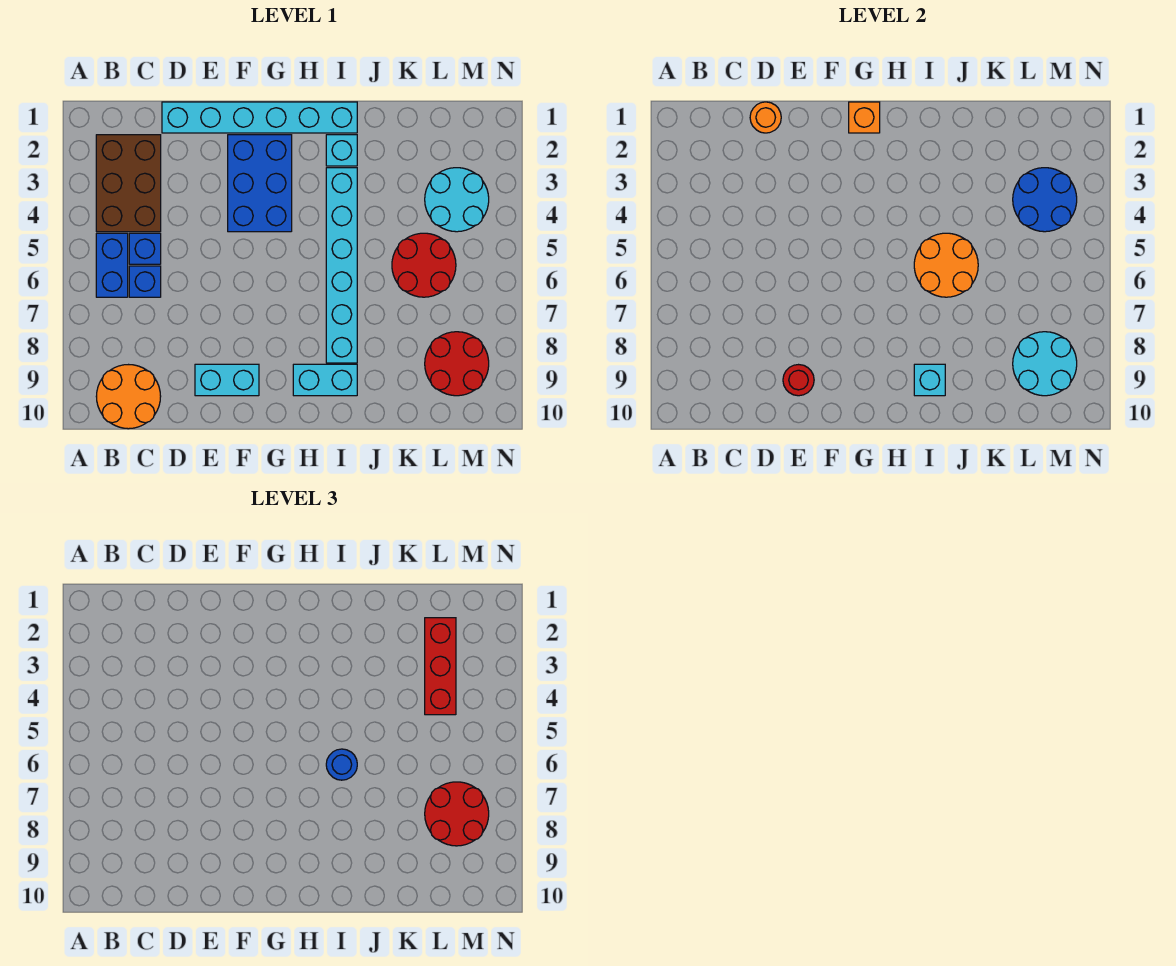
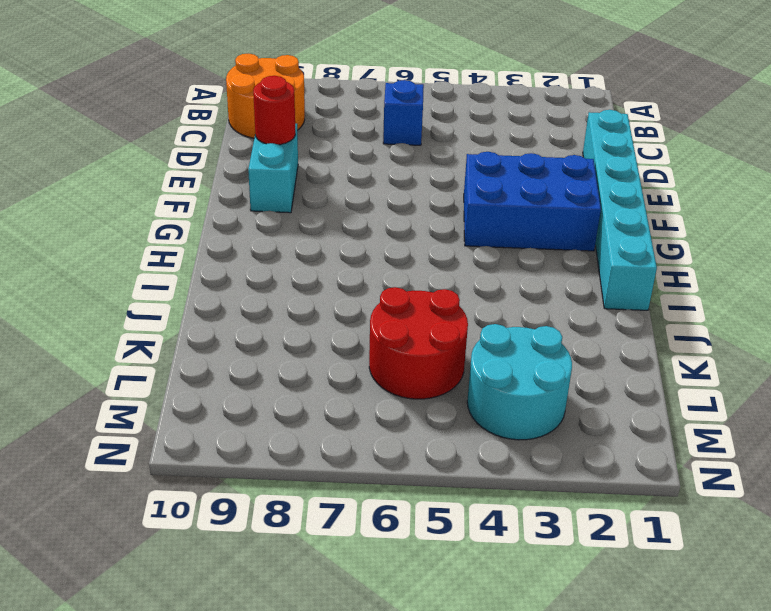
none -> brown brick B2:C4 level 1
none -> blue brick B5:B6 level 1
none -> blue brick C5 level 1

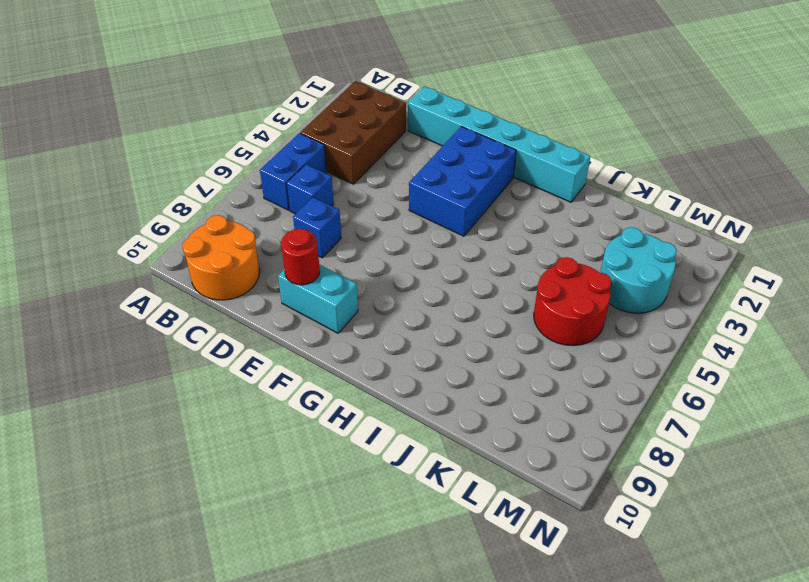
blue brick D7 level 1 -> blue brick C5 level 1
none -> cyan brick H9:I9 level 1
none -> cyan brick I2 level 1
none -> cyan brick I3:I8 level 1

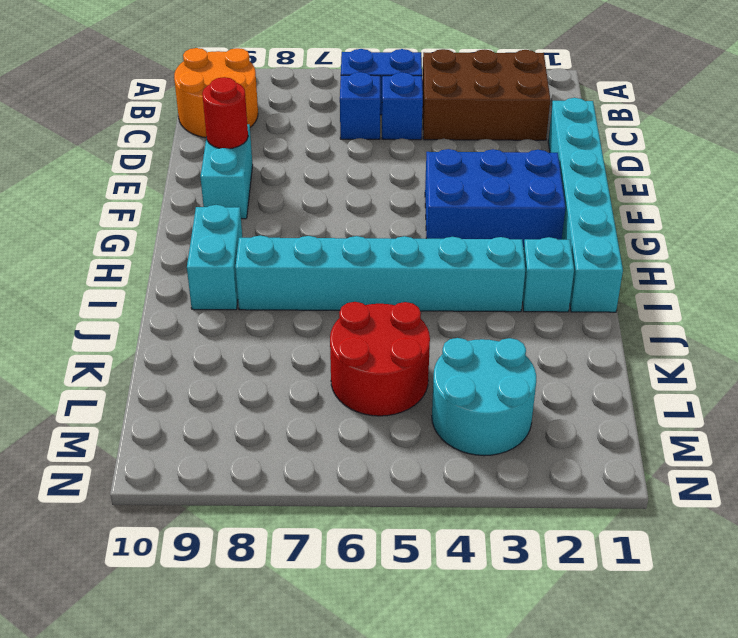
none -> red round brick L8:M9 level 1
none -> orange round brick D1 level 2
none -> orange brick G1 level 2

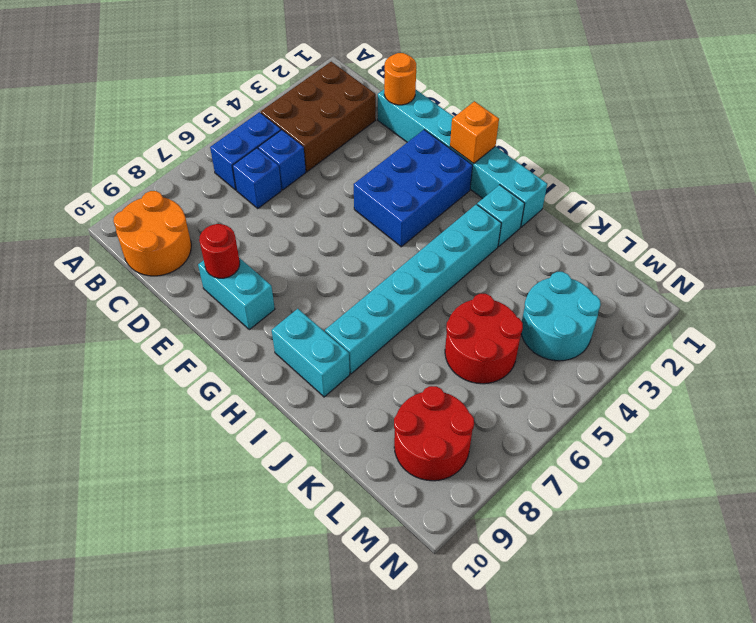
none -> orange round brick I5:J6 level 2
none -> cyan brick I9 level 2
none -> blue round brick L3:M4 level 2

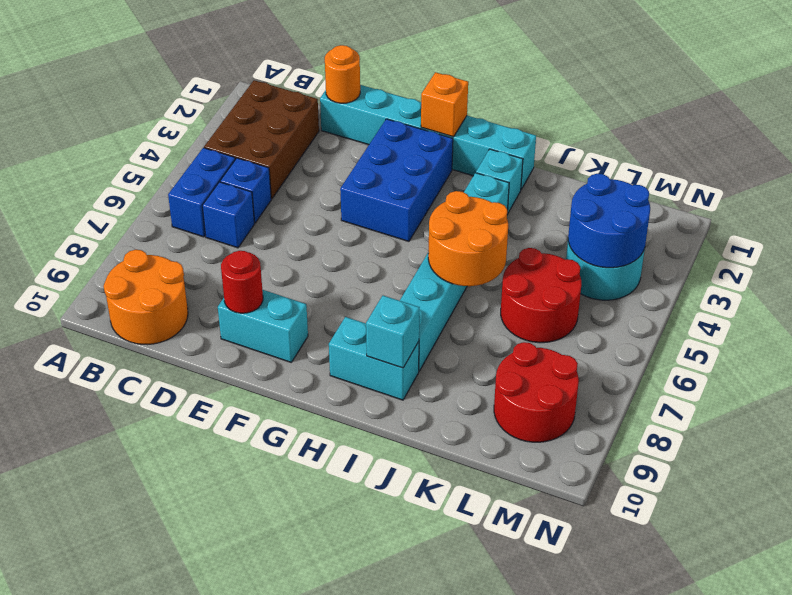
none -> cyan round brick L8:M9 level 2
none -> blue round brick I6 level 3
none -> red brick L2:L4 level 3

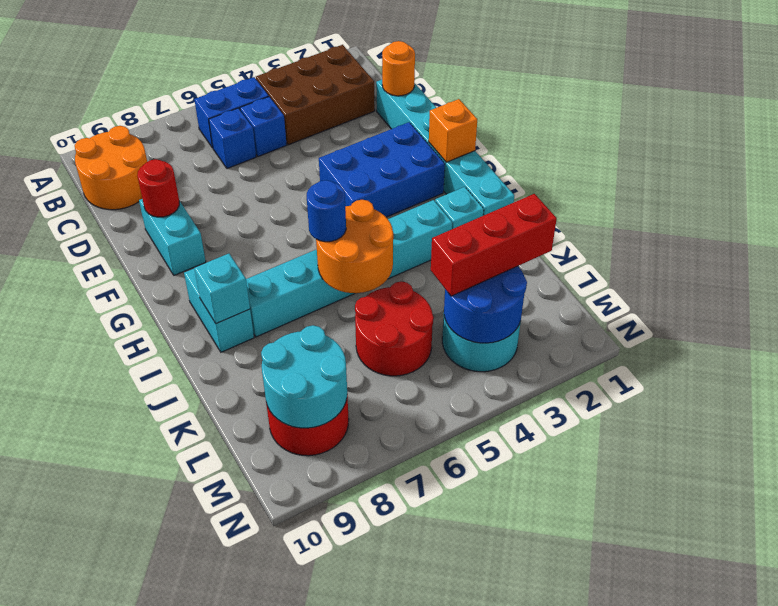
none -> red round brick L7:M8 level 3

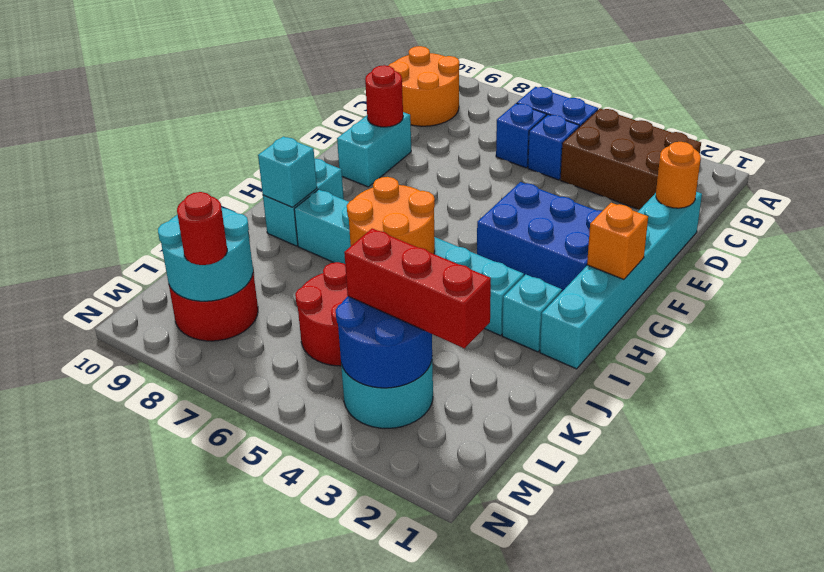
red round brick M8 level 3 -> red round brick L7:M8 level 3
none -> blue round brick I6 level 3

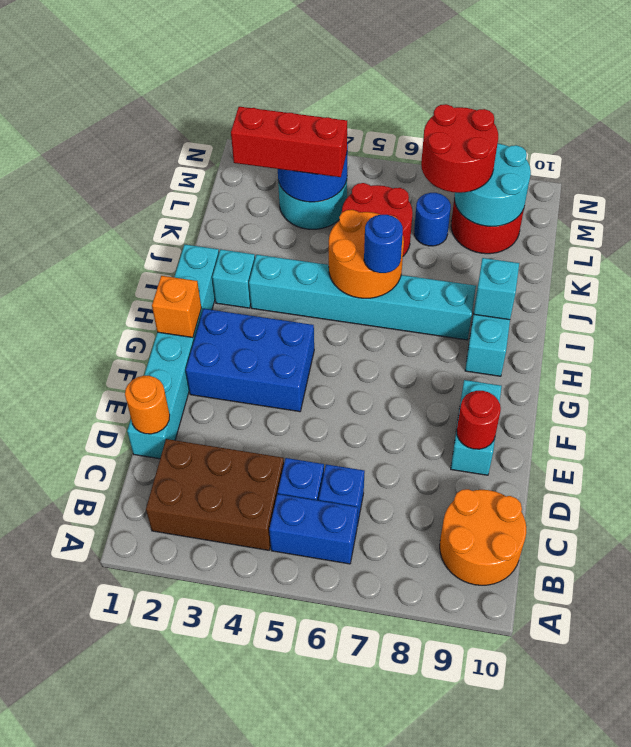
blue round brick L7 level 1 -> none

